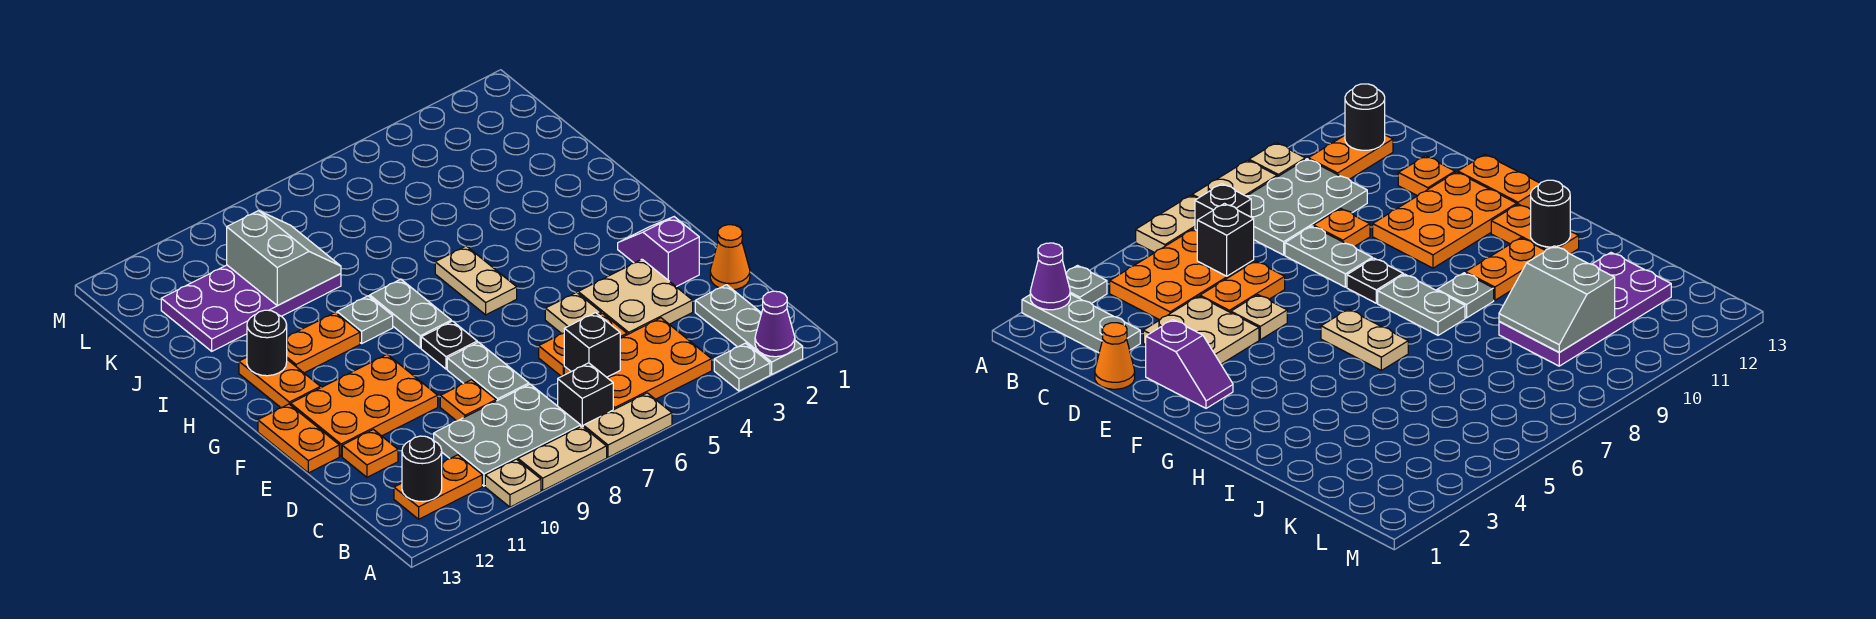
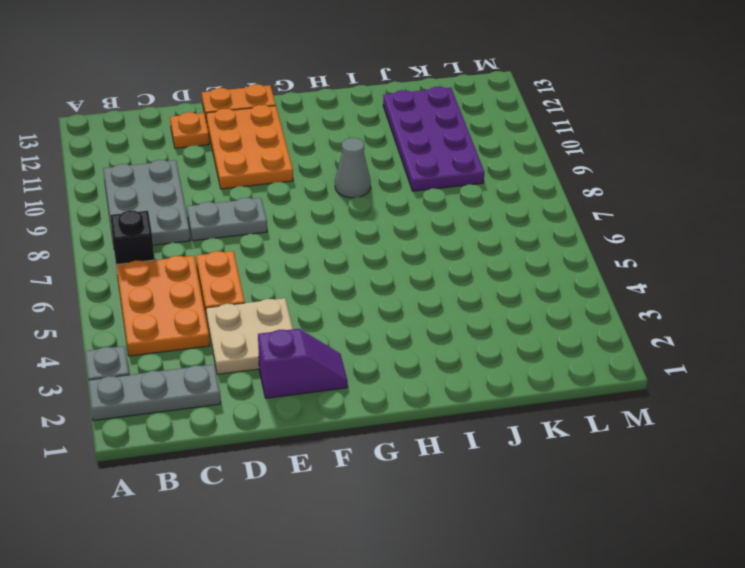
grey cone H9 level 1 -> grey plate H9 level 1
none -> tan plate A6:A7 level 1
none -> tan plate A8:A9 level 1
none -> tan plate A10 level 1
none -> orange plate B11:B12 level 1

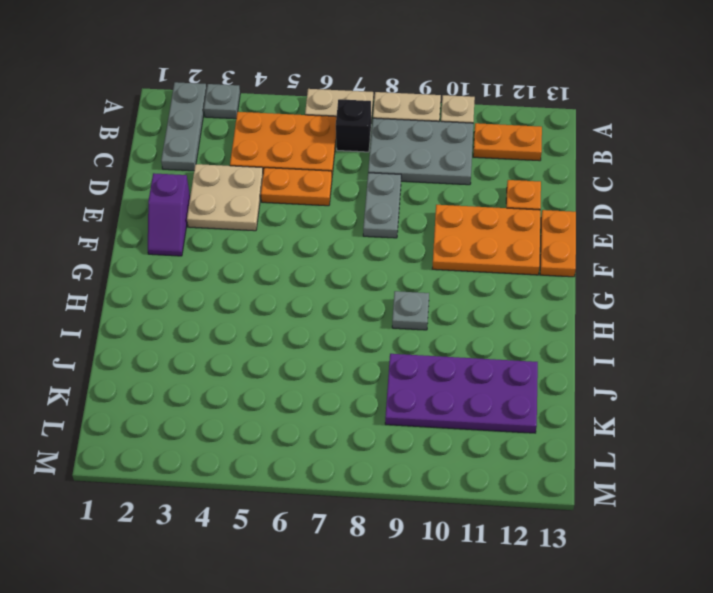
none -> orange cone D1 level 1
none -> orange plate D9 level 1
none -> tan plate E5 level 1
none -> black plate F8 level 1

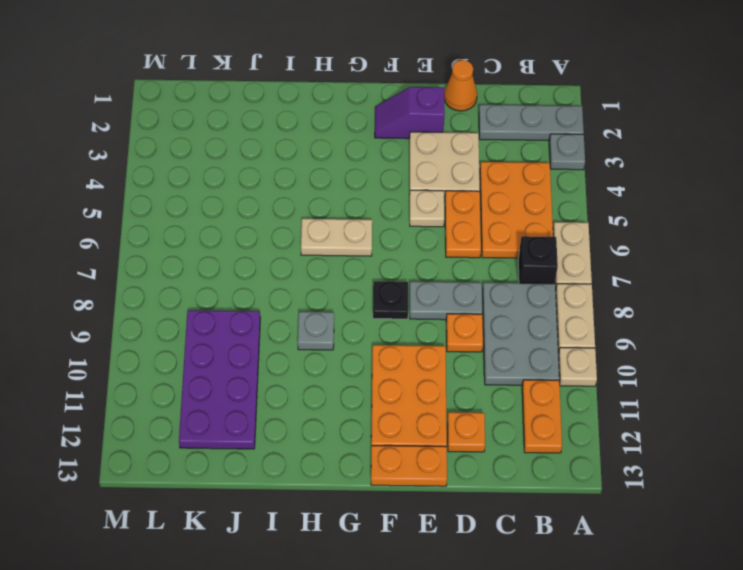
none -> grey plate G8:H8 level 1
none -> orange plate G12:H12 level 1
none -> orange plate H10:H11 level 1
none -> purple cone A2 level 2

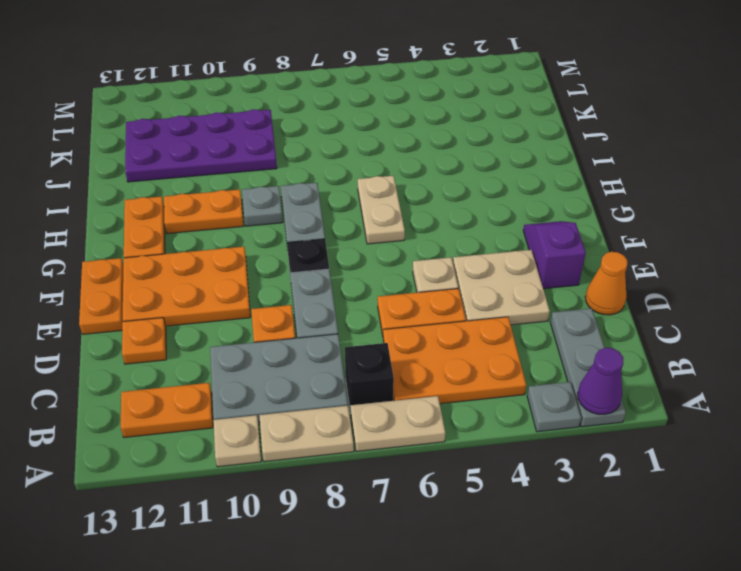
none -> black round brick B12 level 2
none -> black brick C6 level 2
none -> black round brick H12 level 2
none -> grey slope J9:K10 level 2 top 10

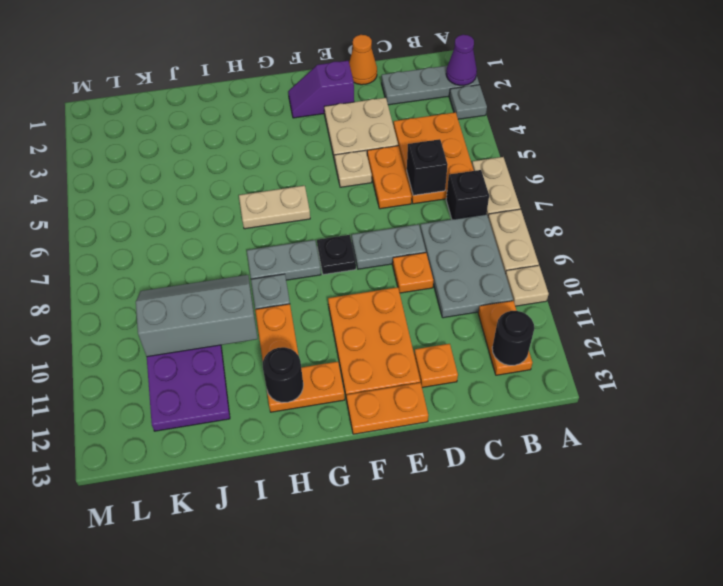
grey slope I9:K10 level 2 top 10 -> grey slope J9:K10 level 2 top 10

